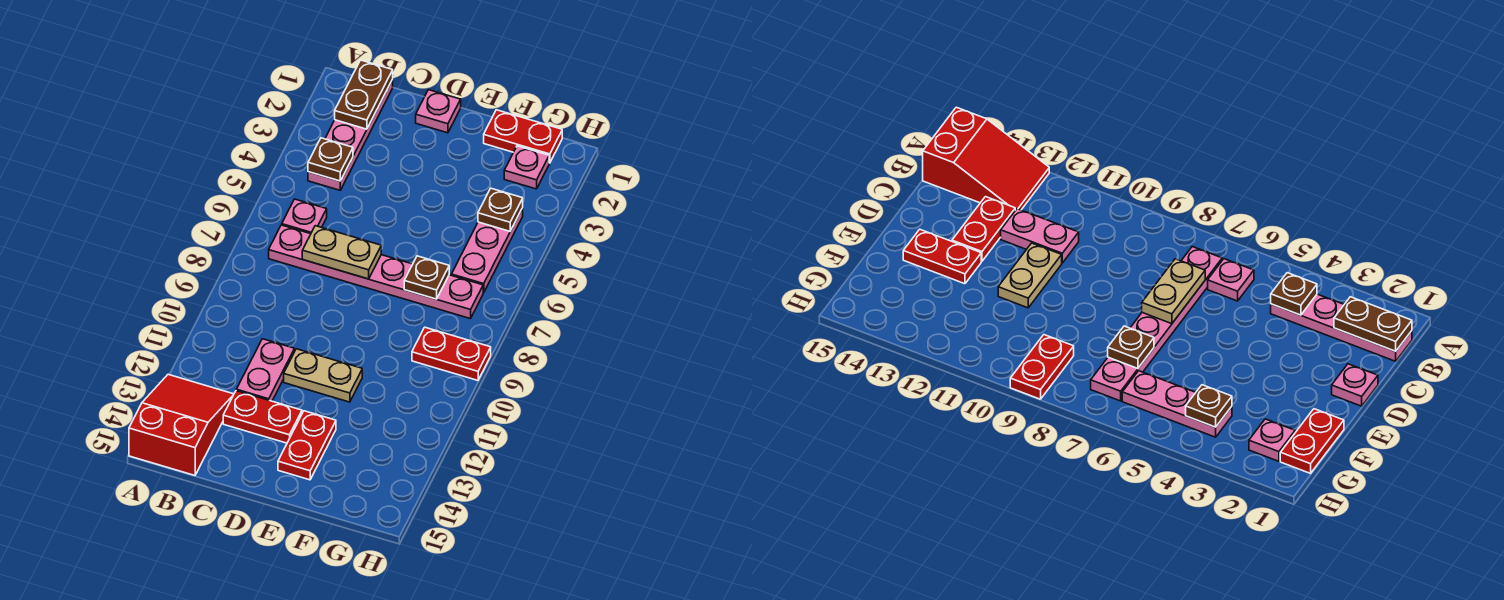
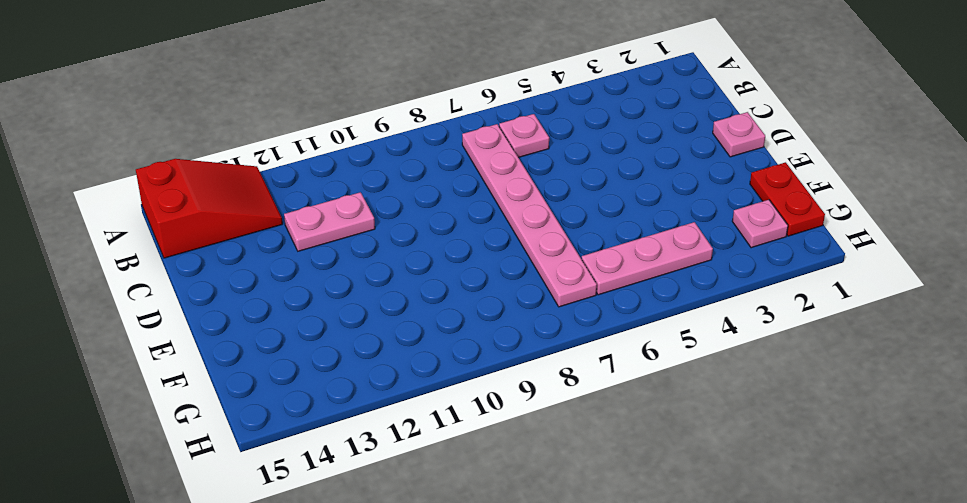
none -> pink plate B1:B4 level 1
none -> red plate C13:D13 level 1
none -> tan plate D11:E11 level 1

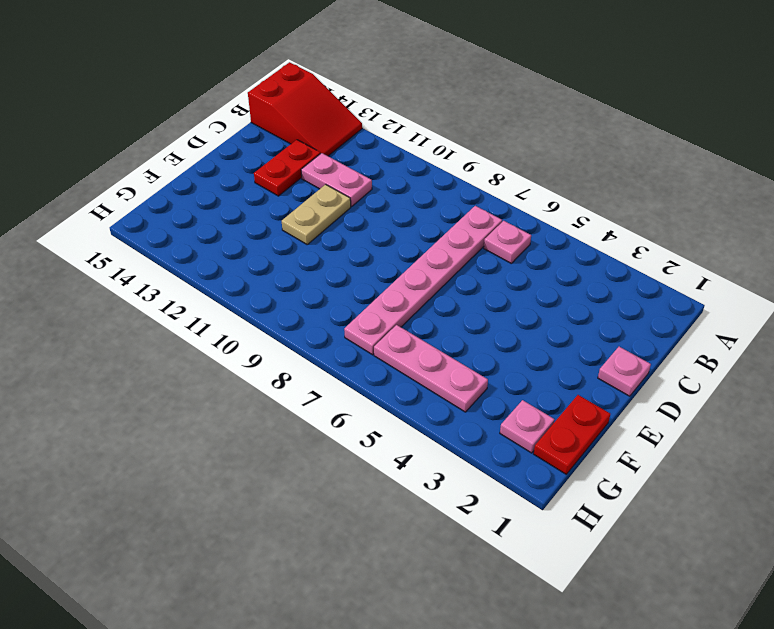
none -> pink plate B1:B4 level 1
none -> red plate E13:E14 level 1
none -> red plate G9:H9 level 1

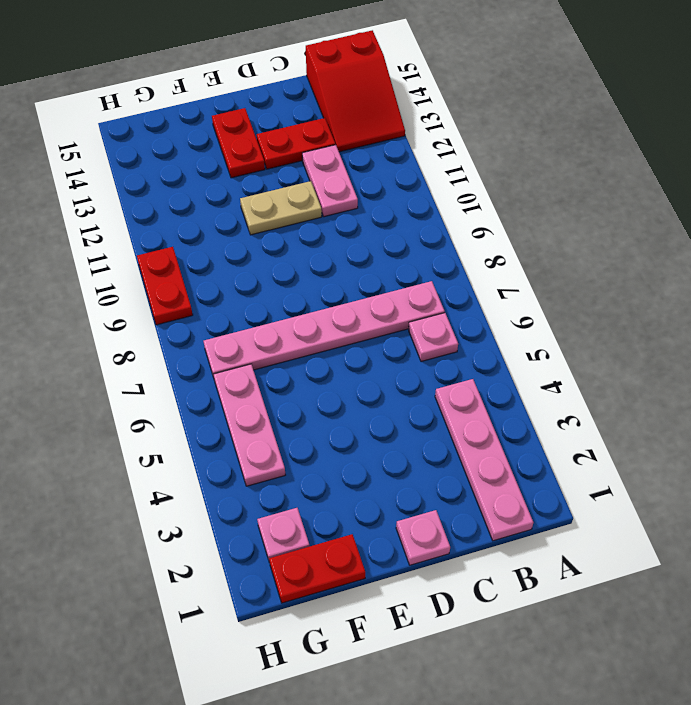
red plate H9:H10 level 1 -> red plate G9:H9 level 1
none -> brown plate B1:B2 level 2
none -> brown plate B4 level 2
none -> tan plate C7:D7 level 2

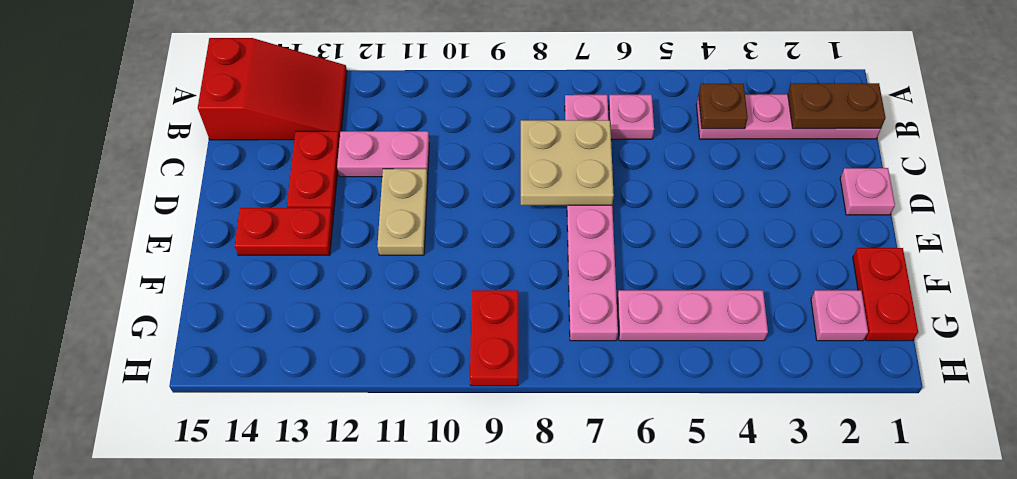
tan plate C7:D8 level 2 -> tan plate C7:D7 level 2
none -> brown plate F7 level 2
none -> brown plate G4 level 2

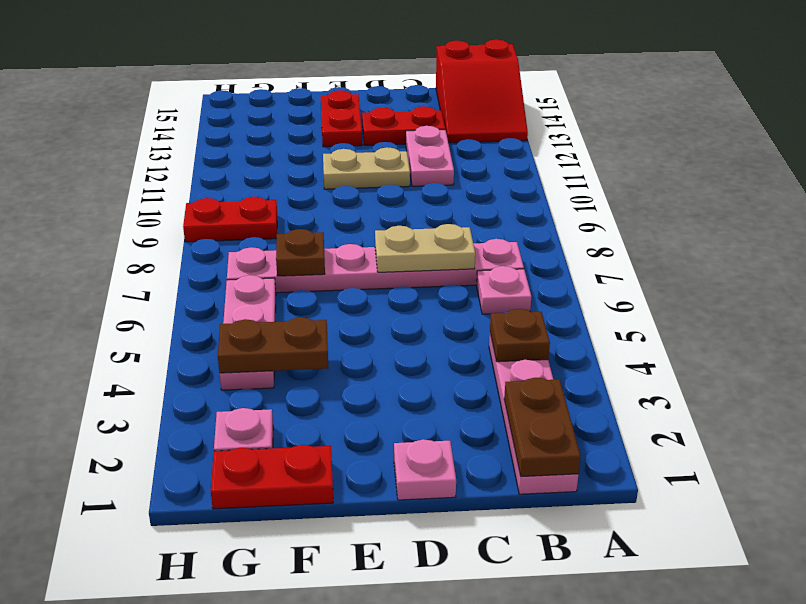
brown plate F4:G4 level 2 -> brown plate G4 level 2

